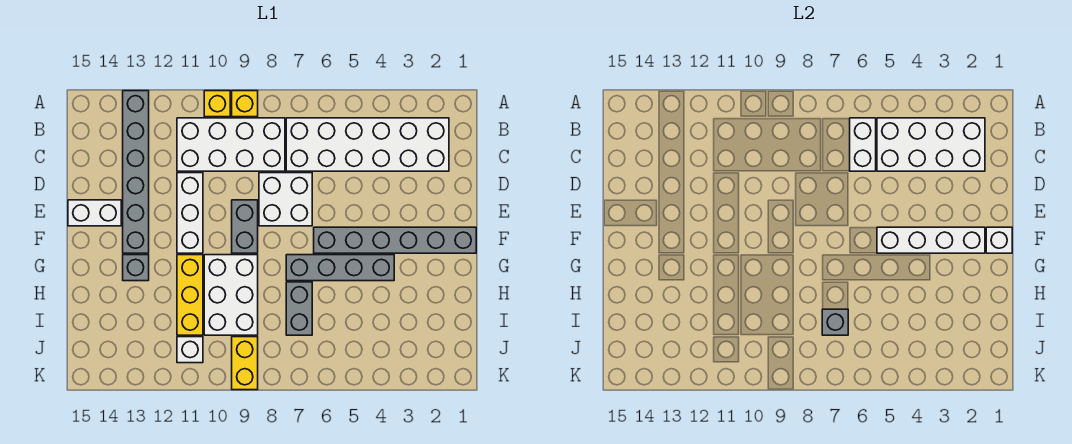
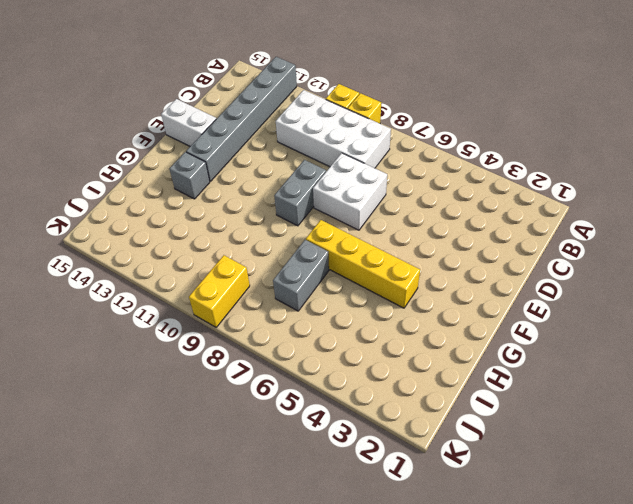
yellow brick G4:G7 level 1 -> grey brick G4:G7 level 1
none -> white brick B2:C7 level 1
none -> white brick D11:F11 level 1
none -> grey brick F1:F6 level 1

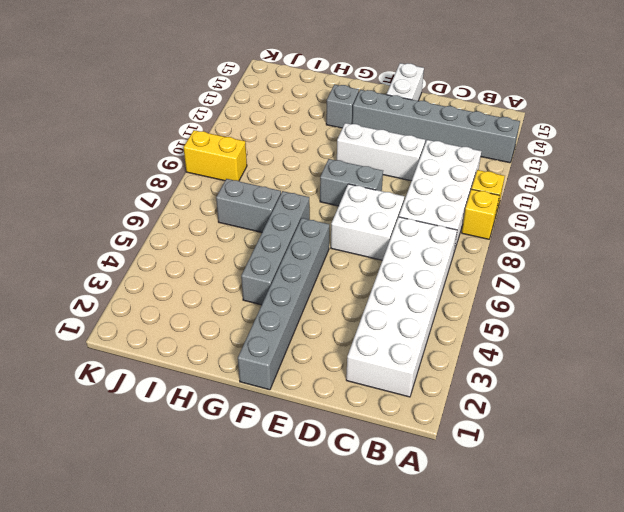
none -> white brick G9:I10 level 1
none -> yellow brick G11:I11 level 1
none -> white brick J11 level 1

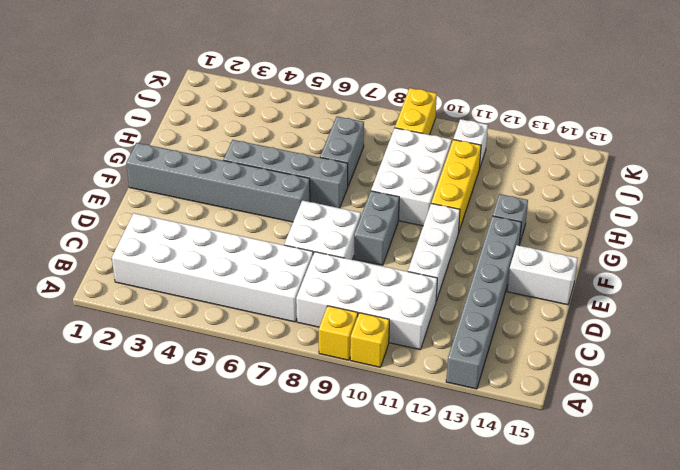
none -> white brick B2:C5 level 2
none -> white brick B6:C6 level 2
none -> white brick F1 level 2

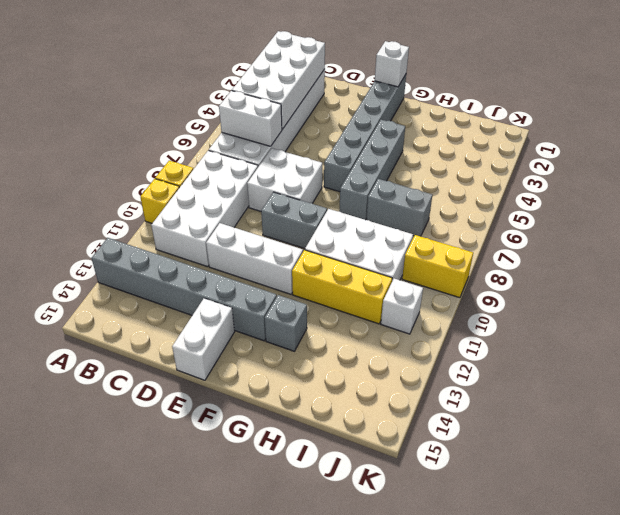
none -> white brick F2:F5 level 2
none -> grey brick I7 level 2

